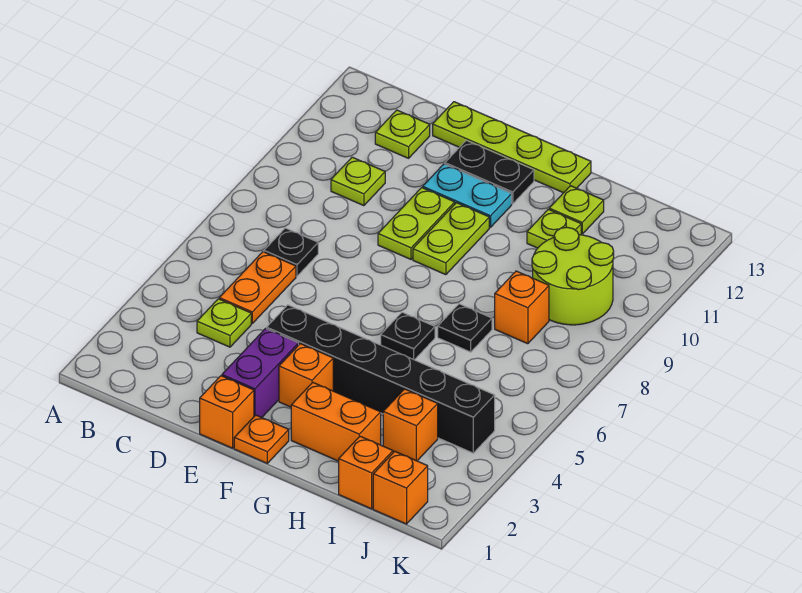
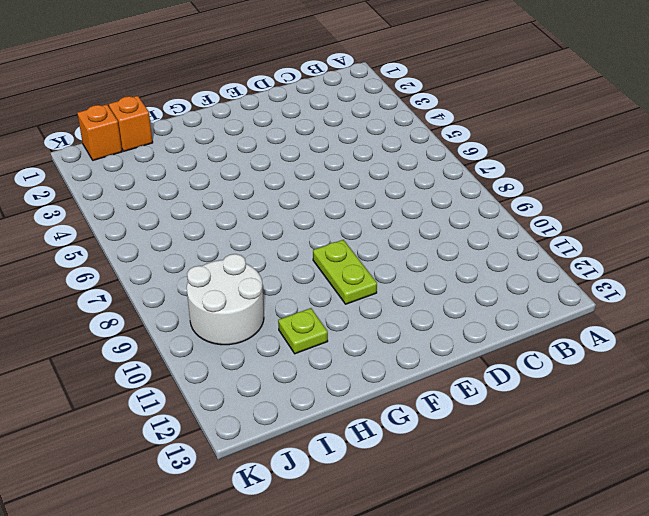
white round brick I9:J10 level 1 -> lime round brick I9:J10 level 1
none -> lime plate C4 level 1
none -> orange plate C5:C6 level 1
none -> black plate C7 level 1

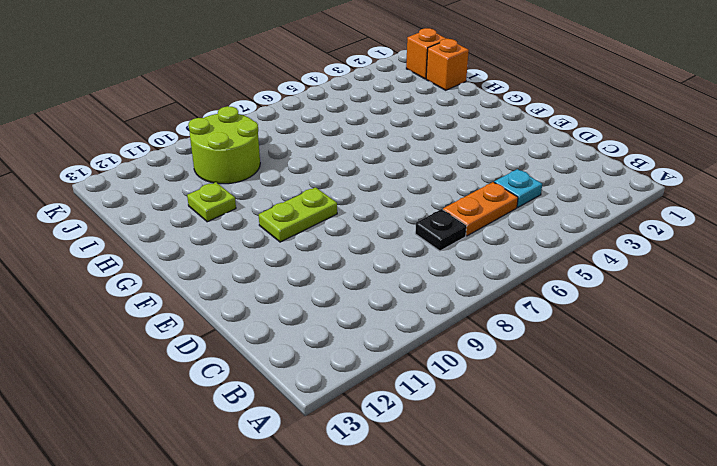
cyan plate C4 level 1 -> lime plate C4 level 1
none -> lime plate C10 level 1
none -> lime plate C12 level 1
none -> lime plate D13:G13 level 1

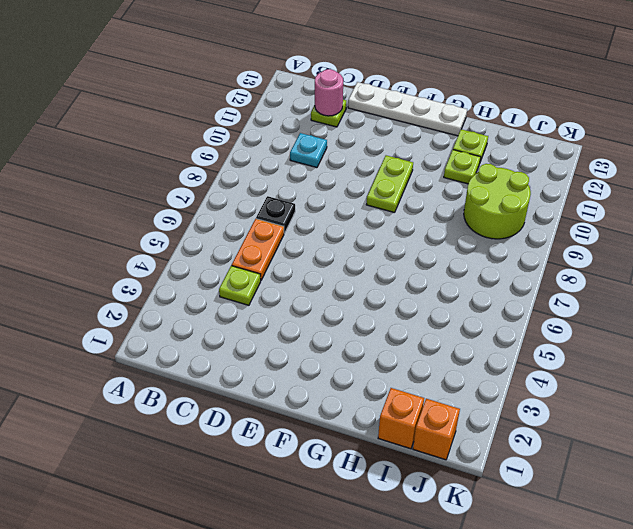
cyan plate C10 level 1 -> lime plate C10 level 1
pink round brick C12 level 2 -> none
white plate D13:G13 level 1 -> lime plate D13:G13 level 1
none -> orange brick E1 level 1
none -> purple brick E2:E3 level 1
none -> black brick E4:J4 level 1

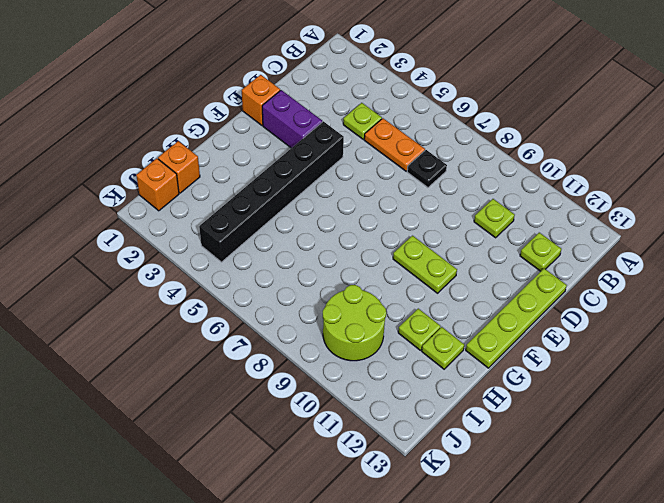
none -> lime plate E9:E10 level 1
none -> cyan plate E11:F11 level 1
none -> black plate E12:F12 level 1

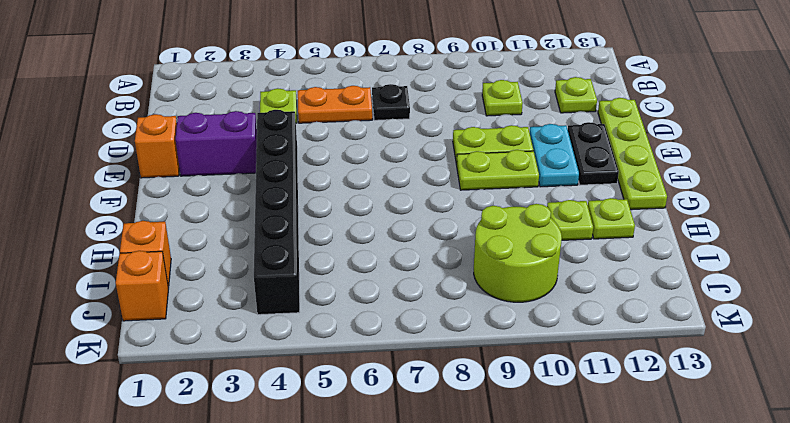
none -> orange plate F1 level 1
none -> orange brick F3 level 1
none -> orange brick G2:H2 level 1

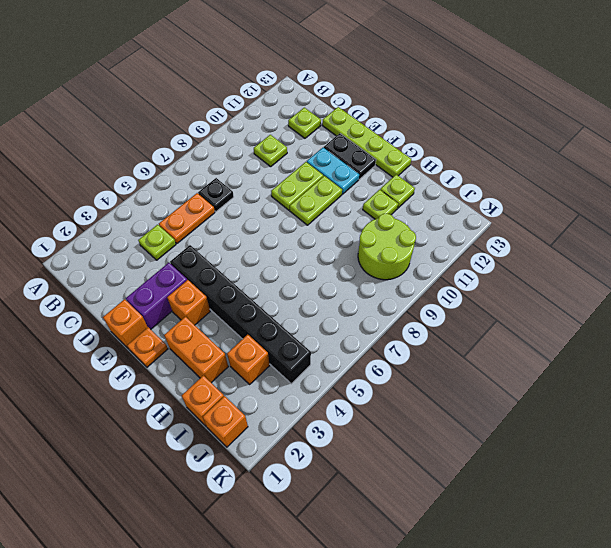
none -> black plate G6 level 1
none -> black plate H7 level 1
none -> orange brick I8 level 1

